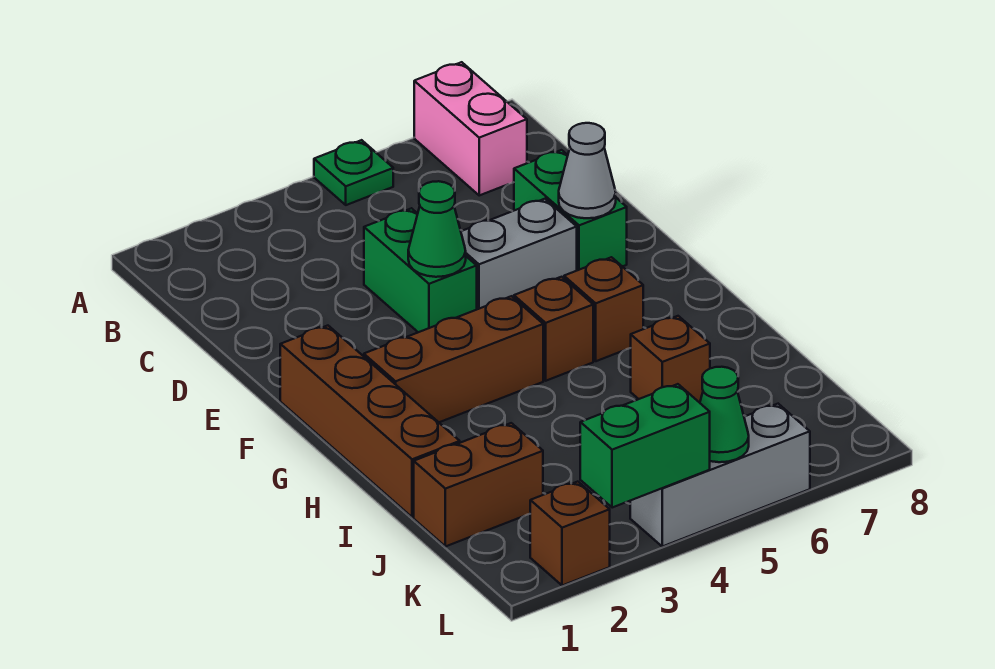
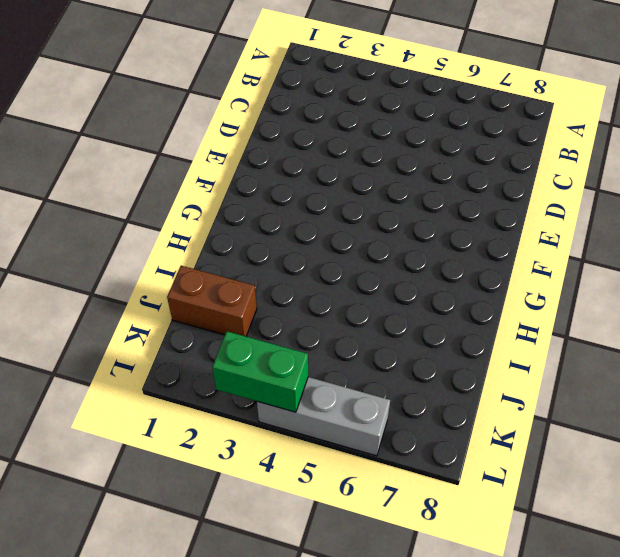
none -> green plate A5 level 1
none -> pink brick A7:B7 level 1
none -> green brick D4:E4 level 1

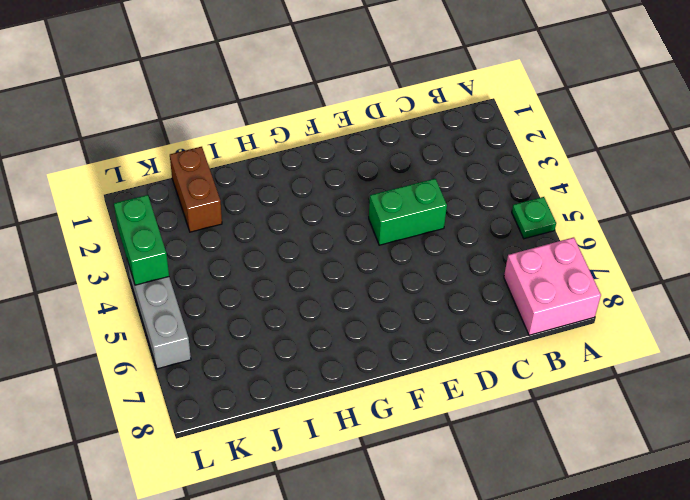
pink brick A7:B8 level 1 -> pink brick A7:B7 level 1
none -> green brick D7:E7 level 1
none -> grey brick E5:E6 level 1
none -> brown brick F1:I1 level 1

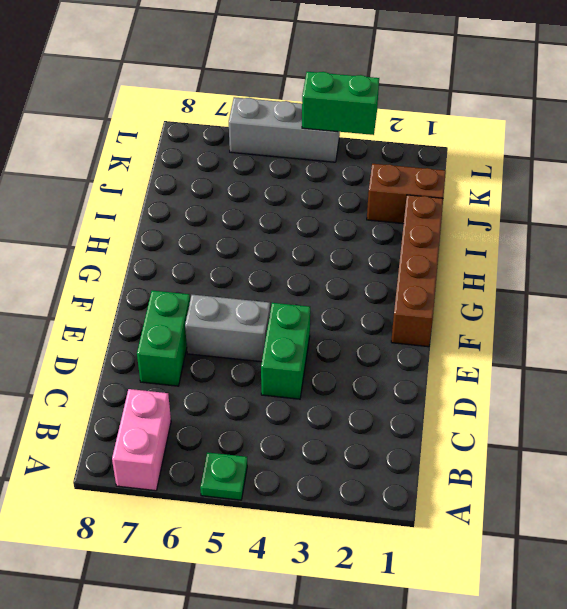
none -> brown brick G2:G4 level 1
none -> brown brick G5 level 1
none -> brown brick G6 level 1

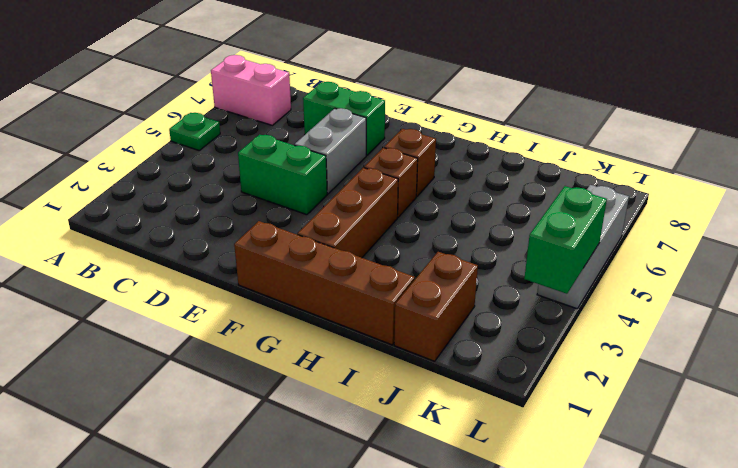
none -> brown brick I6 level 1
none -> brown brick L2 level 1
none -> green cone E4 level 2

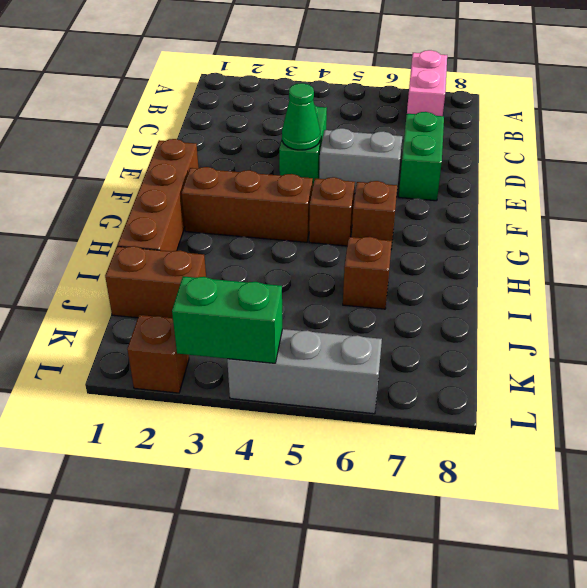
none -> green plate A5 level 1
none -> grey cone E7 level 2
none -> green cone L5 level 2

